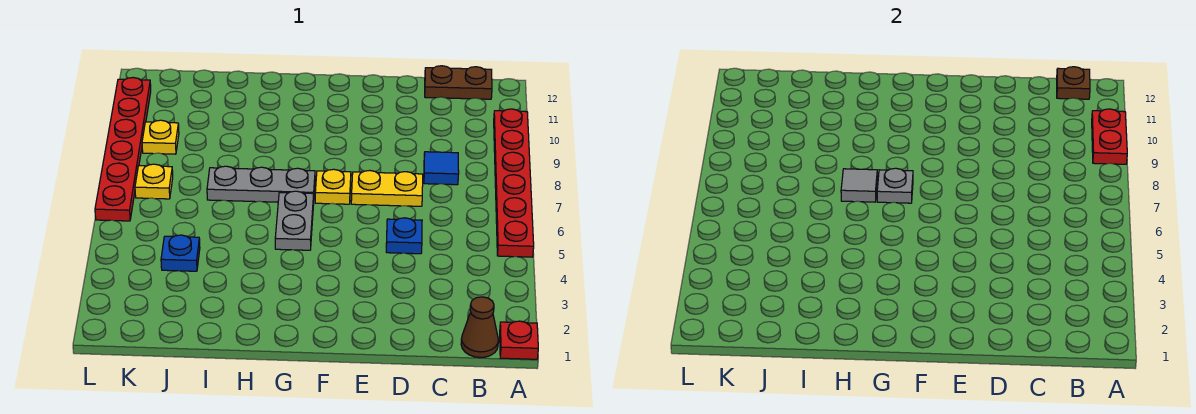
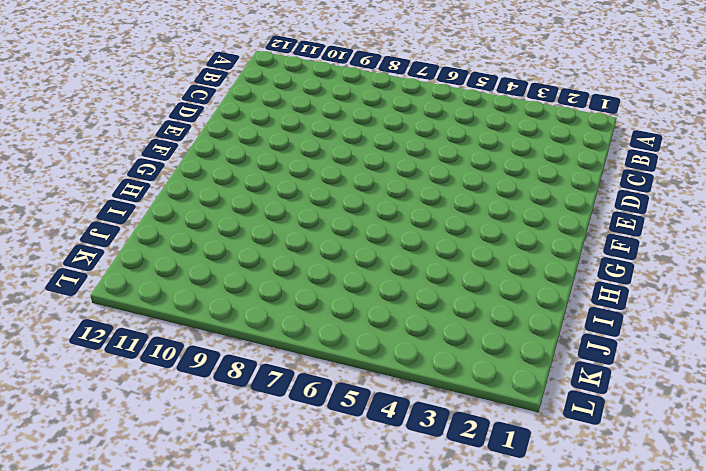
none -> red plate A1 level 1
none -> red plate A5:A10 level 1
none -> brown cone B1 level 1

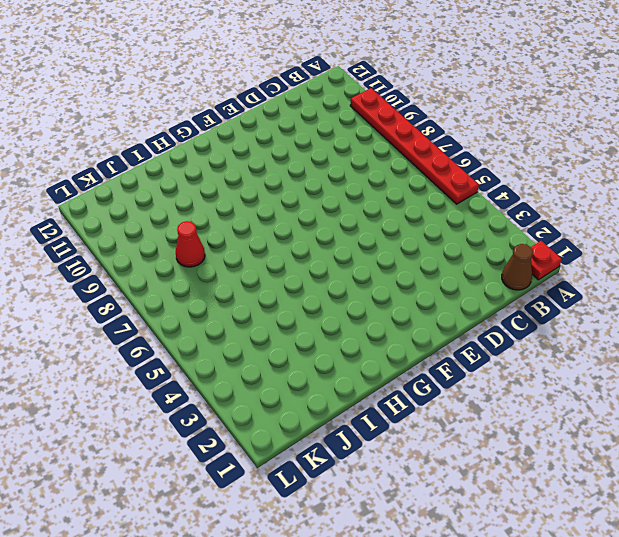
red cone J8 level 1 -> none
none -> brown plate B12:C12 level 1
none -> blue tile C8 level 1
none -> blue plate D5 level 1

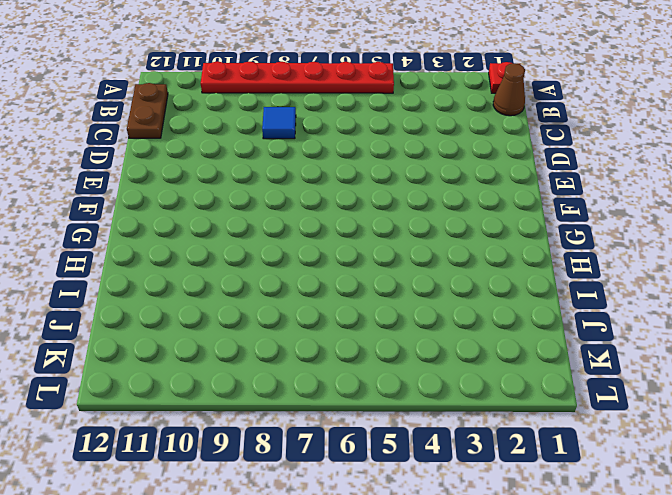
none -> blue plate D5 level 1
none -> yellow plate D7:E7 level 1
none -> yellow plate F7 level 1

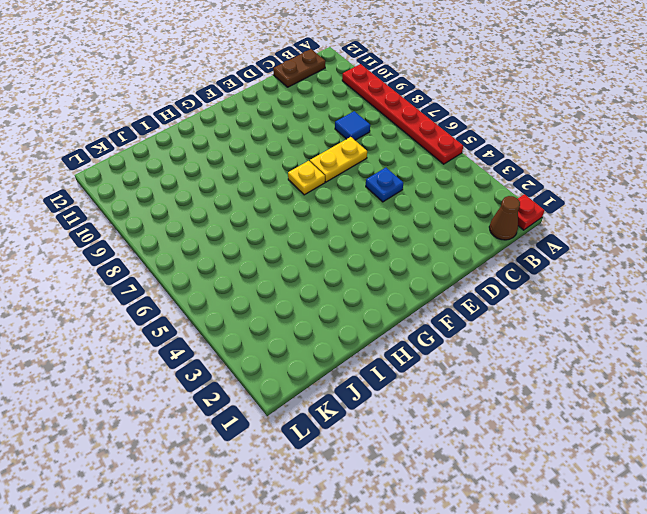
none -> grey plate G5:G6 level 1
none -> grey plate G7:I7 level 1
none -> blue plate J4 level 1

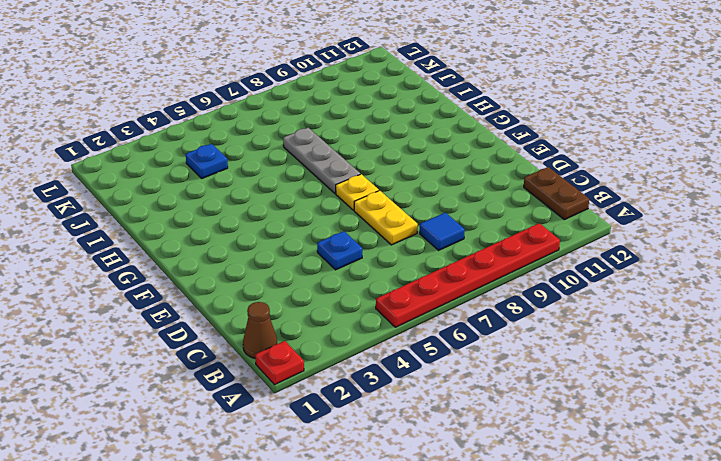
none -> grey plate G5:G6 level 1
none -> yellow plate K7 level 1
none -> yellow plate K9 level 1

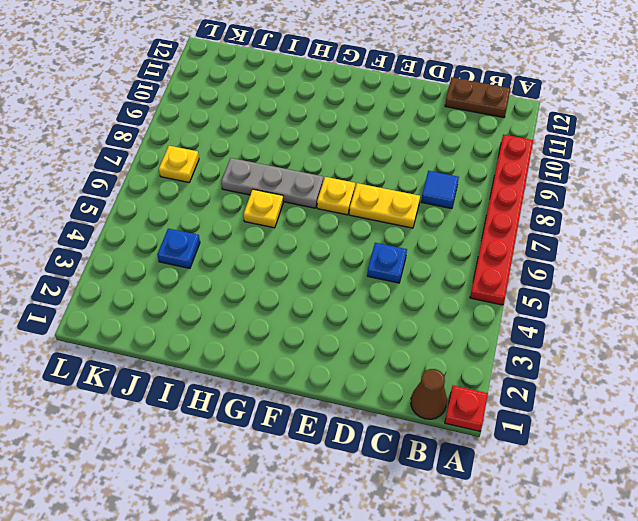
yellow plate H6 level 1 -> yellow plate K9 level 1
none -> grey plate G5:G6 level 1
none -> red plate L6:L11 level 1
none -> red plate A9:A10 level 2

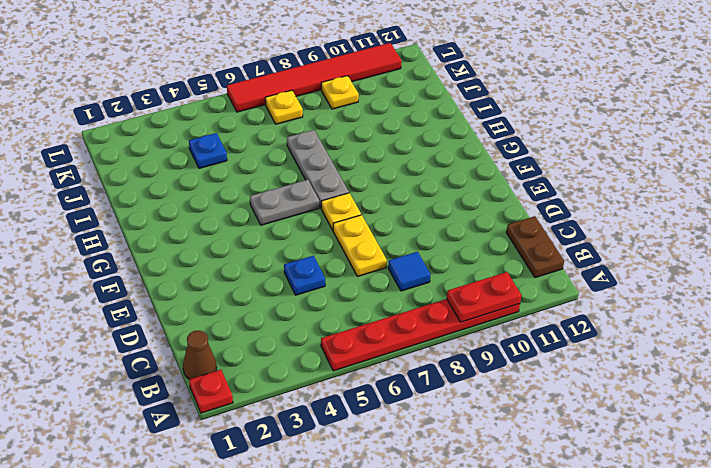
red tile L6:L11 level 1 -> red plate L6:L11 level 1
none -> brown plate B12 level 2
none -> grey plate G7 level 2
none -> grey tile H7 level 2

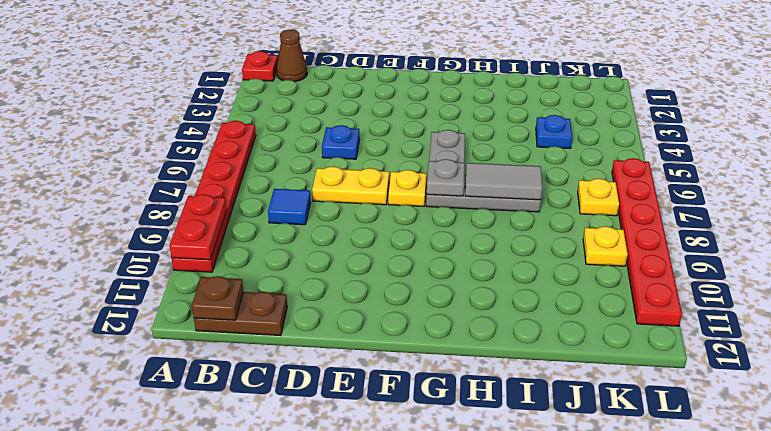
grey tile H7:I7 level 2 -> grey tile H7 level 2

